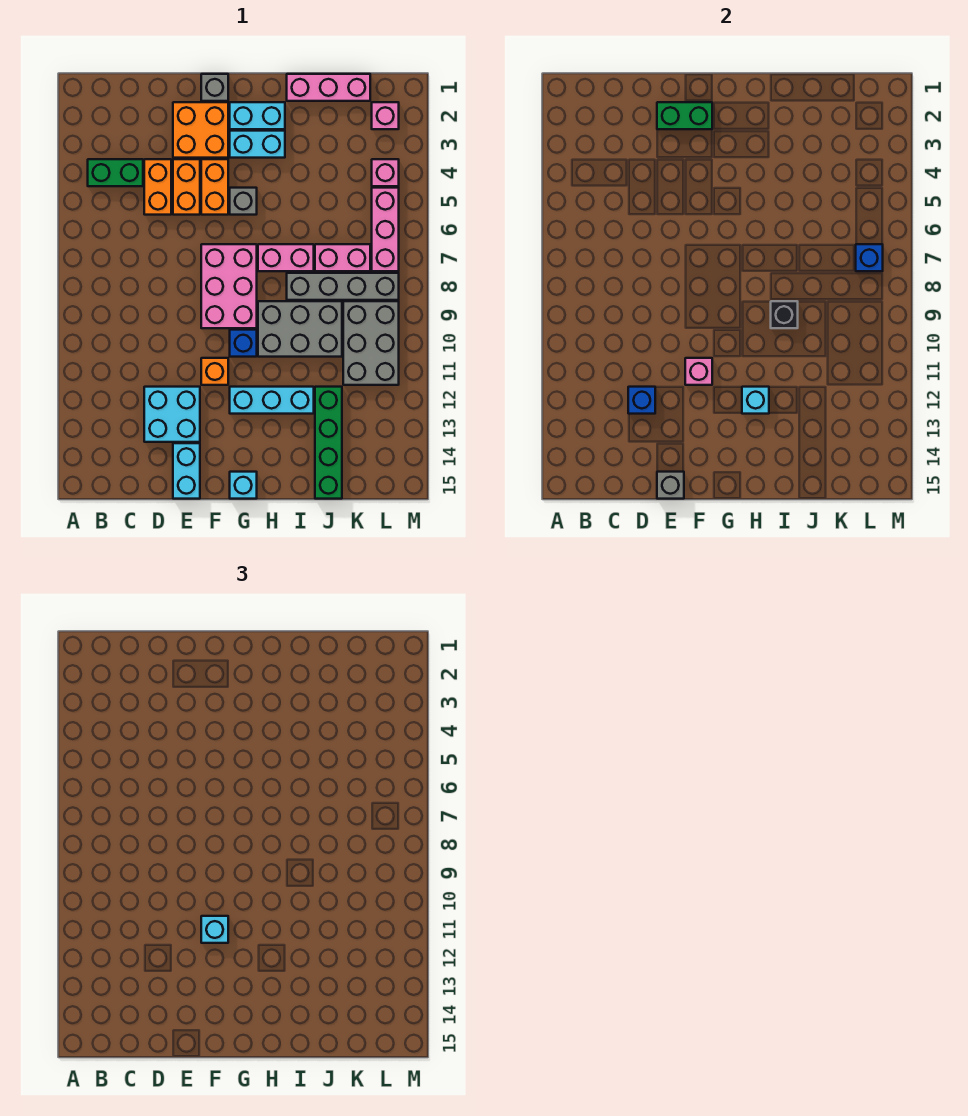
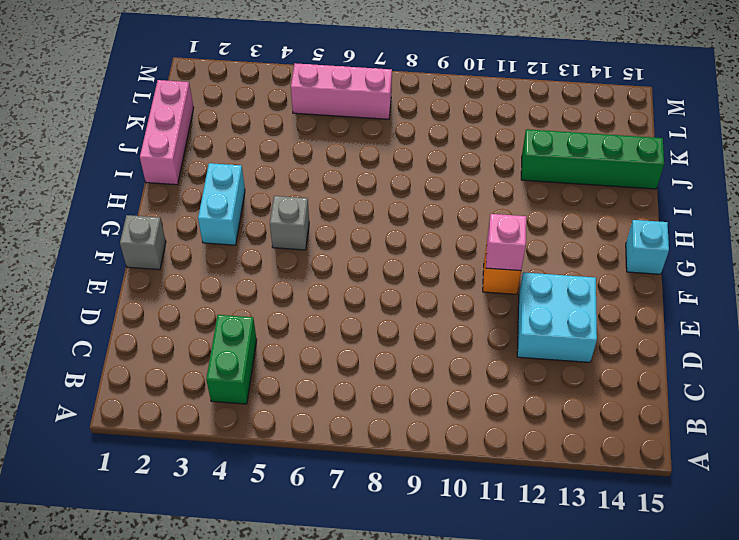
none -> orange brick D4:D5 level 1
none -> orange brick E2:F3 level 1
none -> orange brick E4:E5 level 1
none -> cyan brick E14:E15 level 1

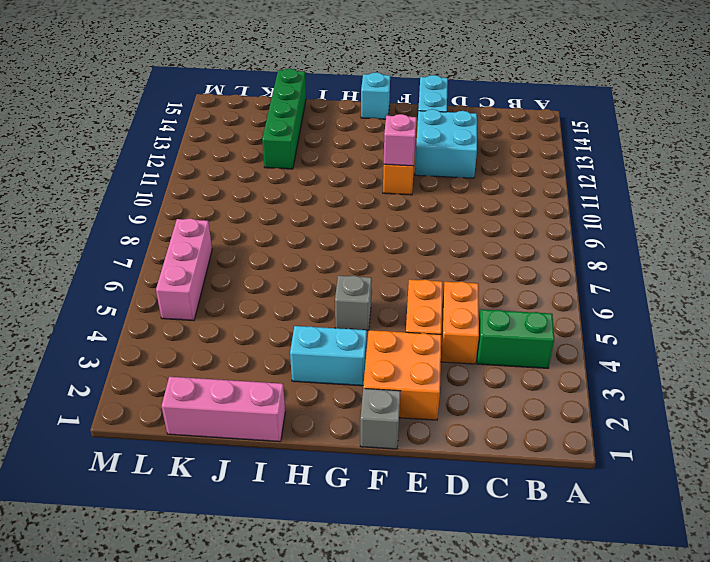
none -> orange brick F4:F5 level 1
none -> pink brick F7:G9 level 1
none -> cyan brick G2:H2 level 1
none -> blue brick G10 level 1

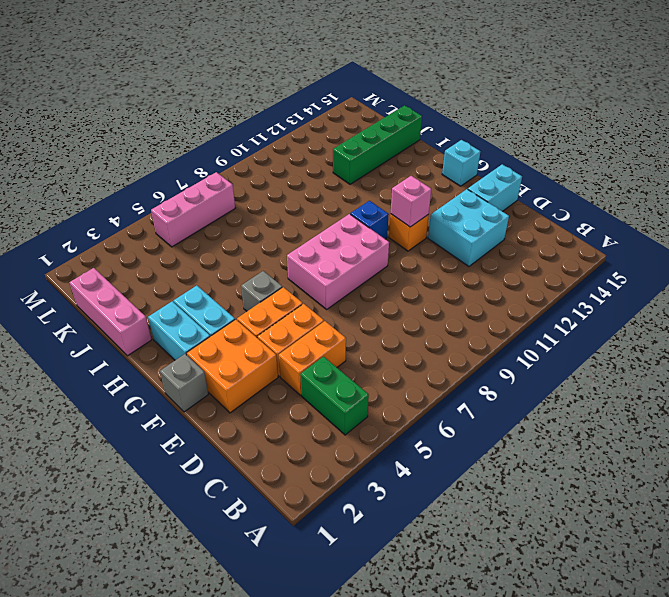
none -> cyan brick G12:I12 level 1
none -> pink brick H7:I7 level 1
none -> grey brick H9:J10 level 1
none -> grey brick I8:L8 level 1

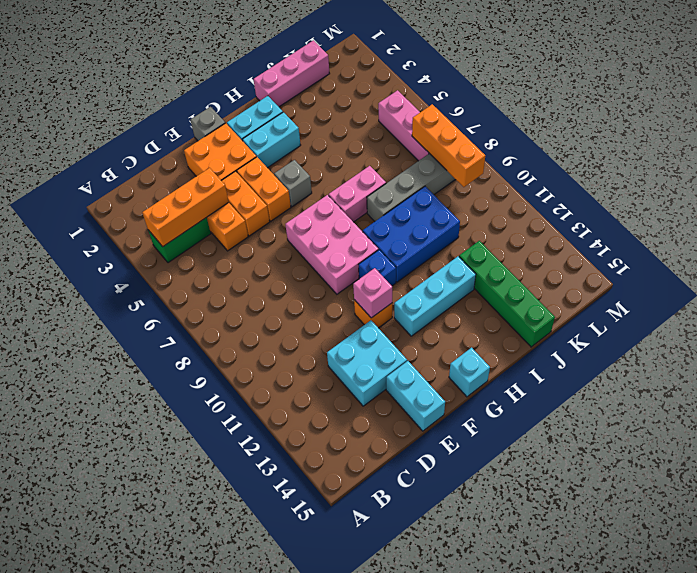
orange brick B4:D4 level 2 -> none
blue brick H9:J10 level 1 -> grey brick H9:J10 level 1
orange brick L7:L9 level 2 -> blue brick L7 level 2
none -> pink brick J7:K7 level 1
none -> grey brick K9:L11 level 1
none -> pink brick L2 level 1
none -> pink brick L4 level 1

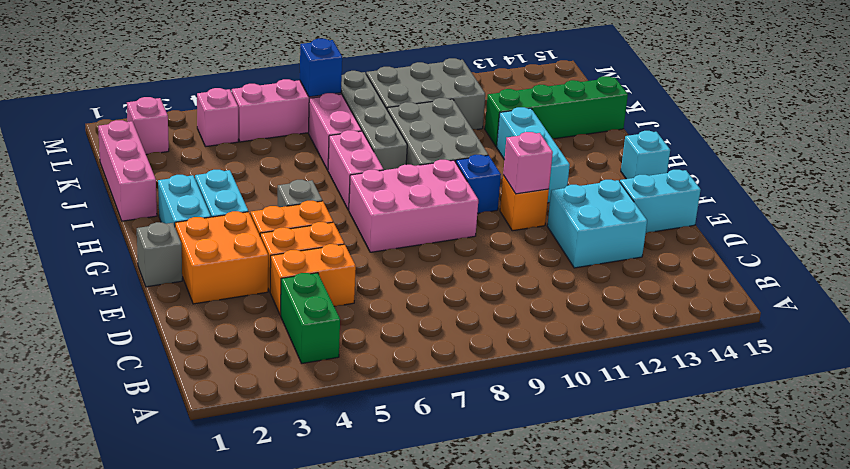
none -> blue brick D12 level 2
none -> green brick E2:F2 level 2
none -> grey brick E15 level 2
none -> cyan brick H12 level 2

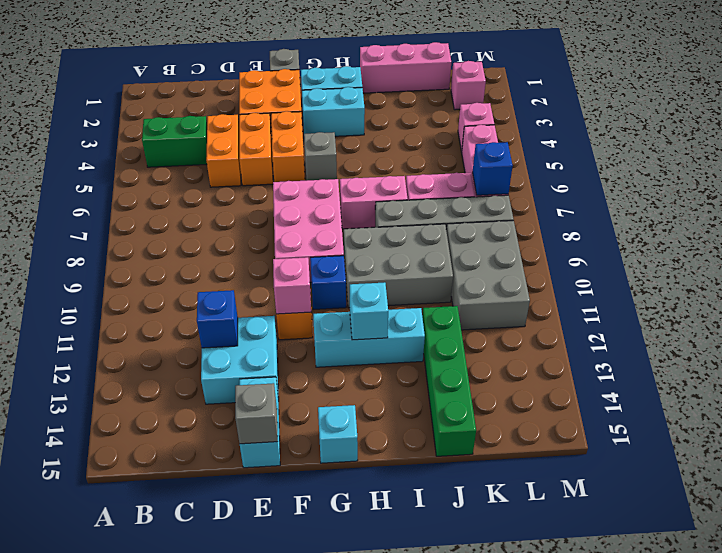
none -> green brick E2:F2 level 2
none -> black brick I9 level 2
none -> cyan brick F11 level 3

